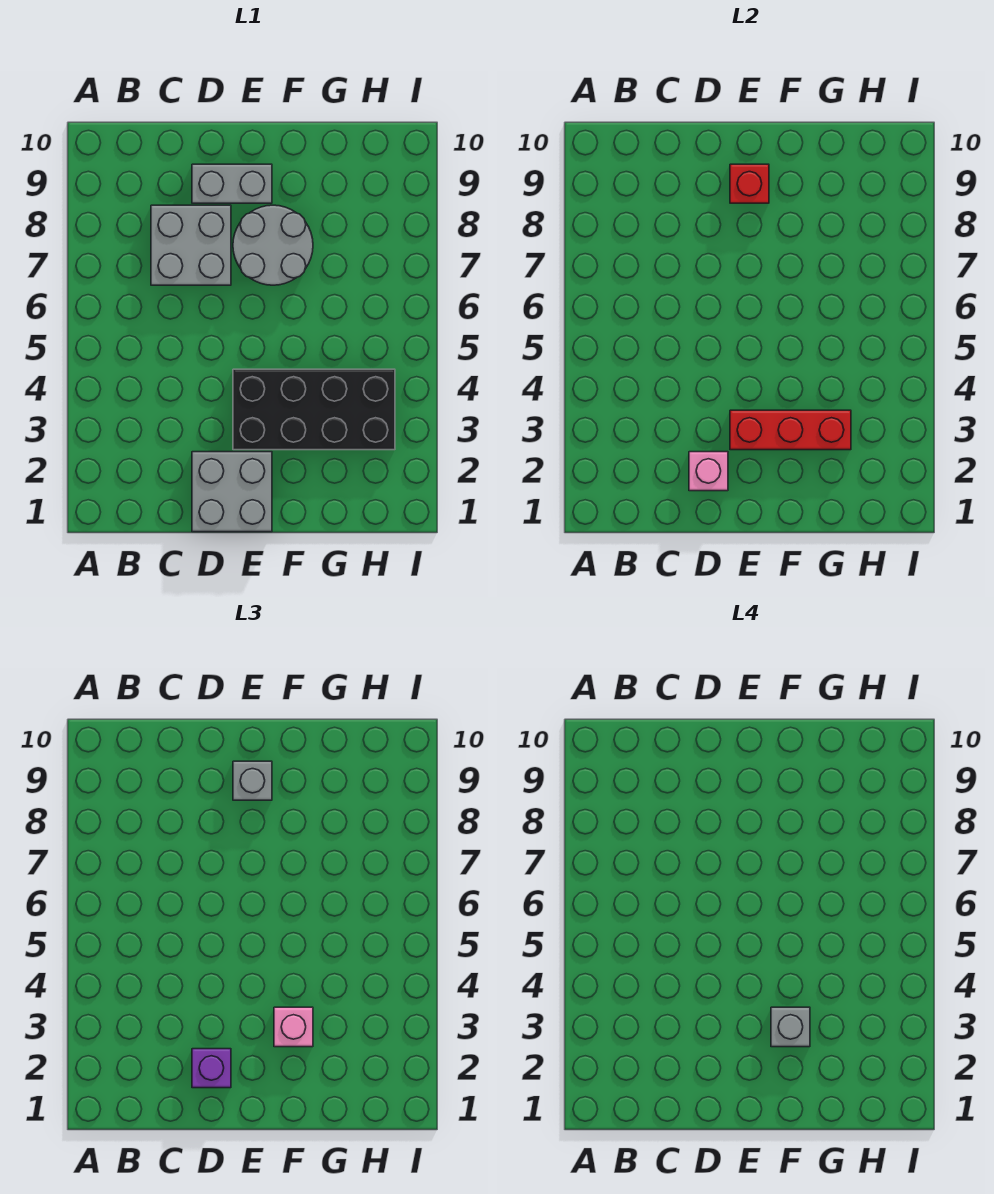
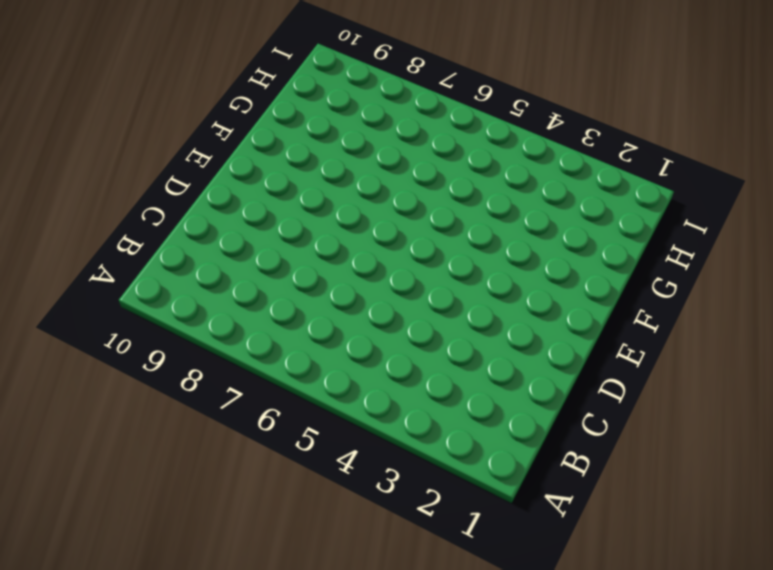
none -> grey brick C7:D8 level 1
none -> grey brick D1:E2 level 1
none -> grey brick D9:E9 level 1

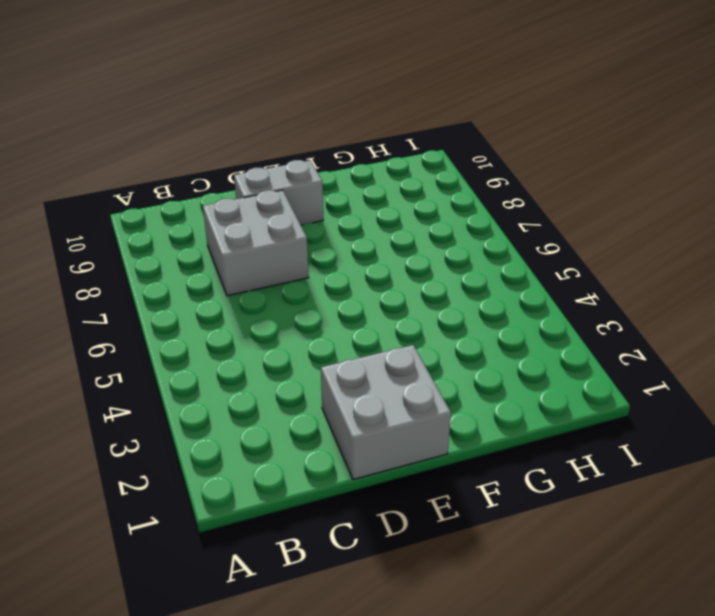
none -> black brick E3:H4 level 1
none -> grey round brick E7:F8 level 1
none -> pink brick D2 level 2

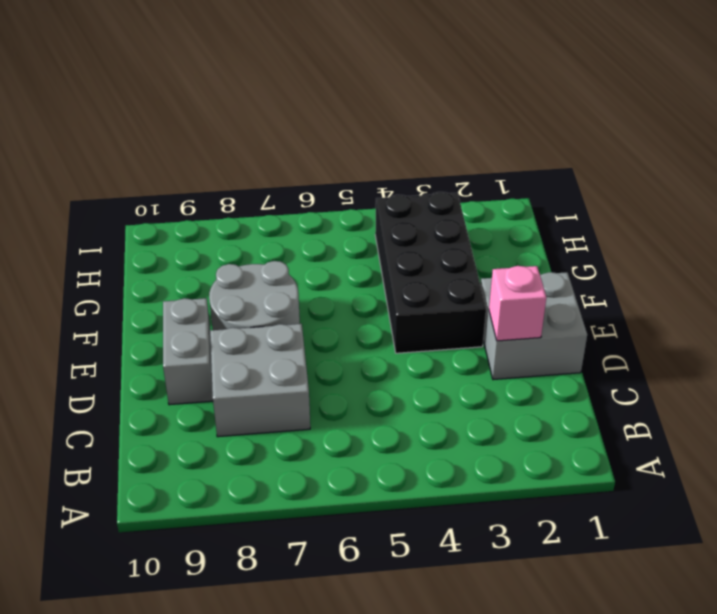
none -> red brick E3:G3 level 2
none -> red brick E9 level 2
none -> purple brick D2 level 3

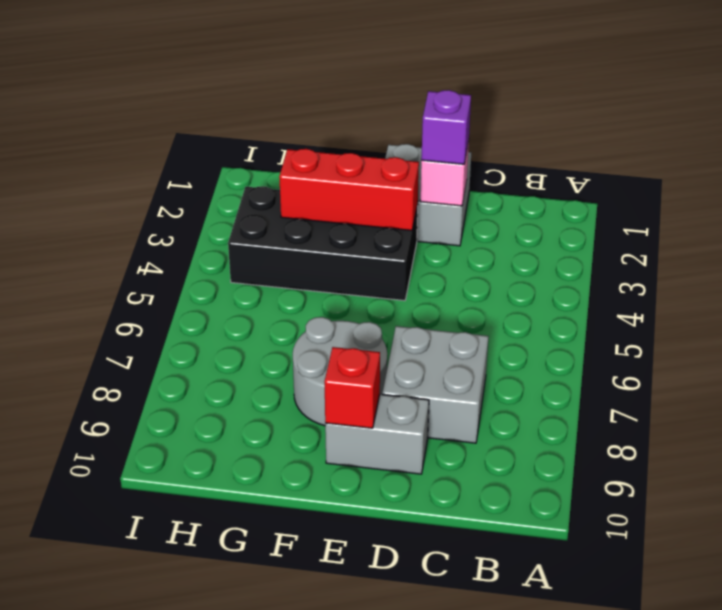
none -> grey brick E9 level 3
none -> pink brick F3 level 3
none -> grey brick F3 level 4

